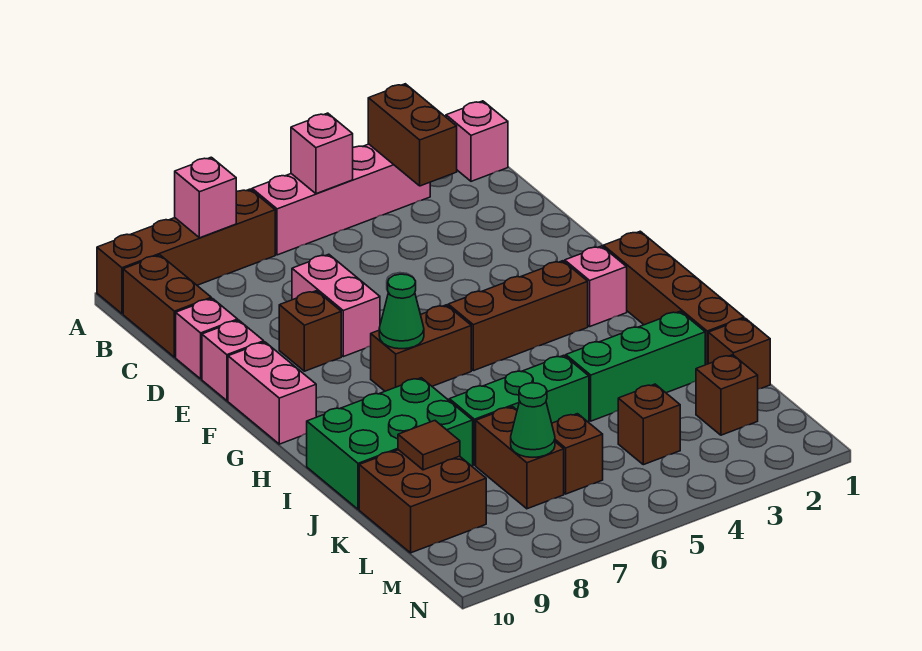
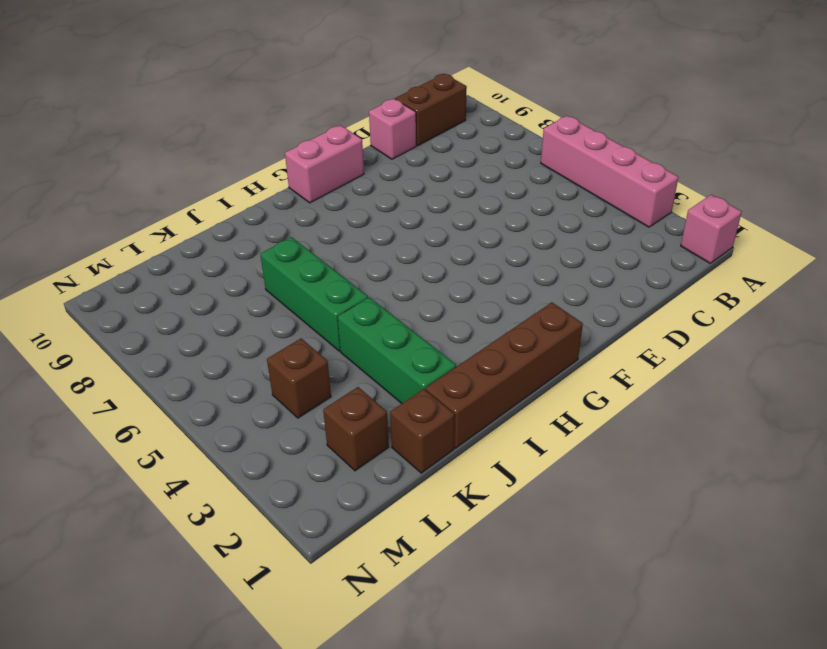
none -> brown brick A7:A10 level 1
none -> pink brick D7:E7 level 1
none -> brown brick E8 level 1

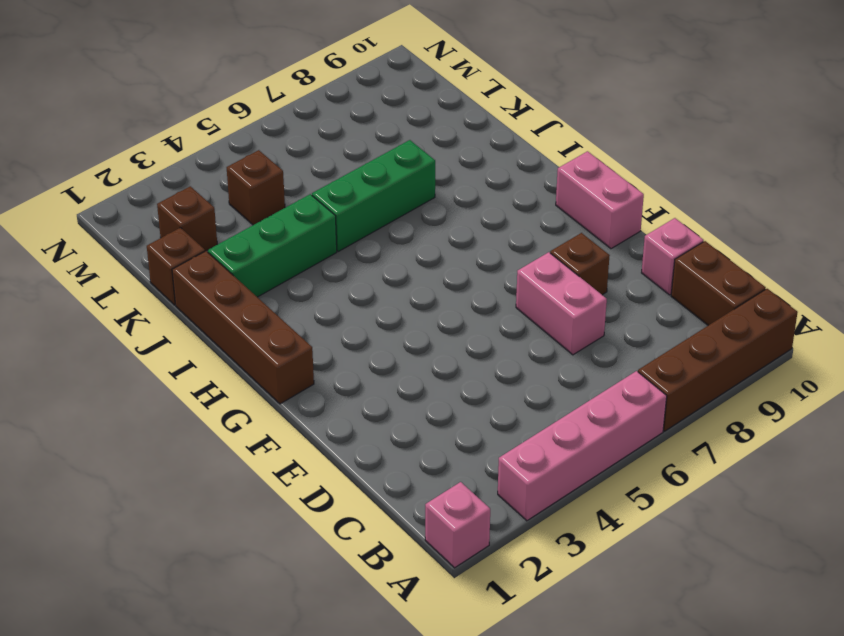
none -> pink brick E10 level 1
none -> pink brick G2 level 1
none -> brown brick G3:G5 level 1

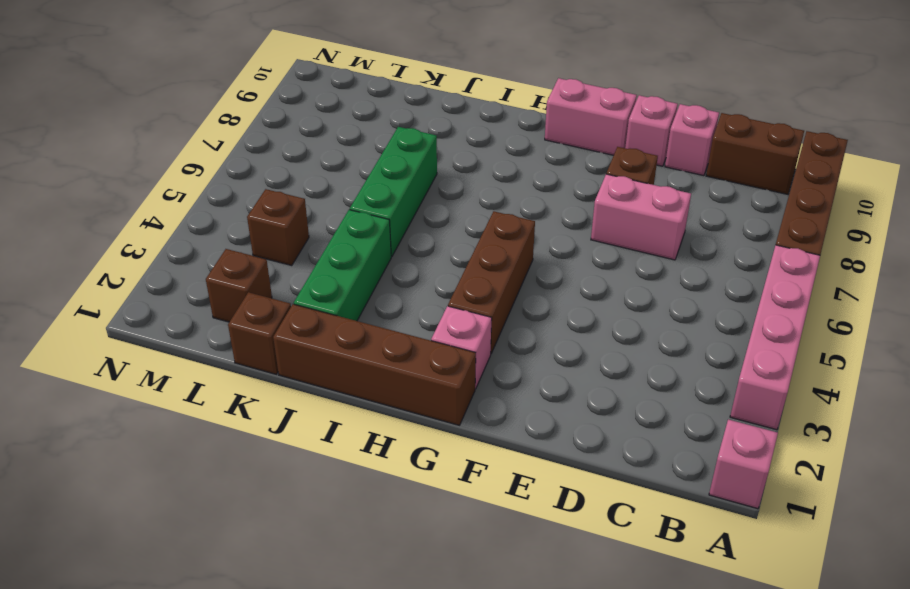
none -> brown brick G6:G7 level 1
none -> green brick I8:J10 level 1
none -> brown brick K7:L7 level 1

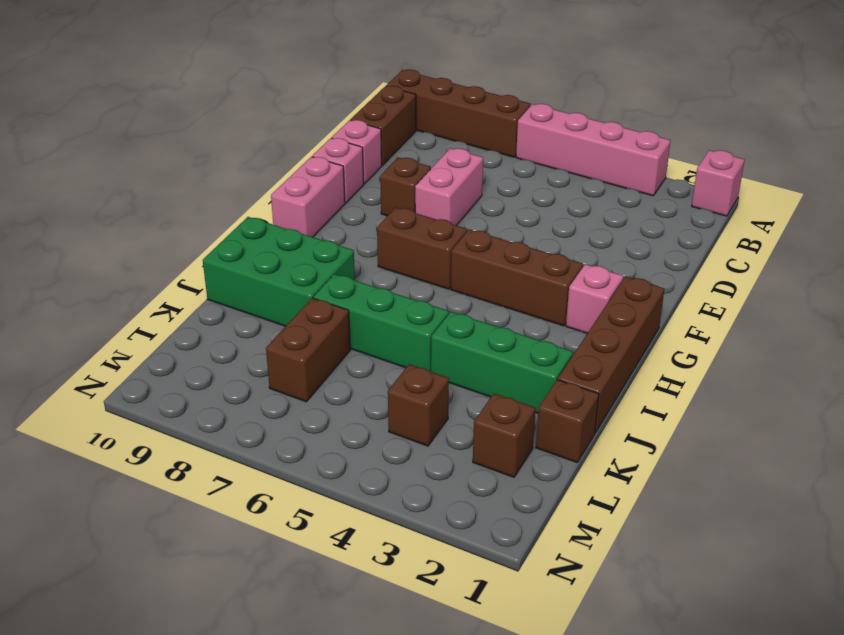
none -> brown brick K9:L10 level 1
none -> brown brick L6 level 1
none -> brown brick A3:B3 level 2

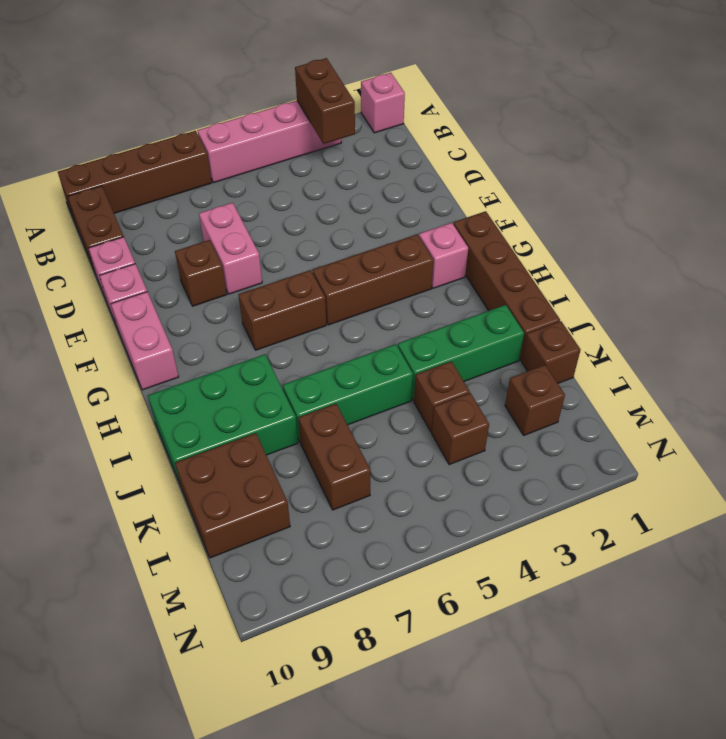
brown brick K4 level 1 -> brown brick L6 level 1
none -> pink brick A5 level 2
none -> pink brick A8 level 2
none -> green cone G7 level 2

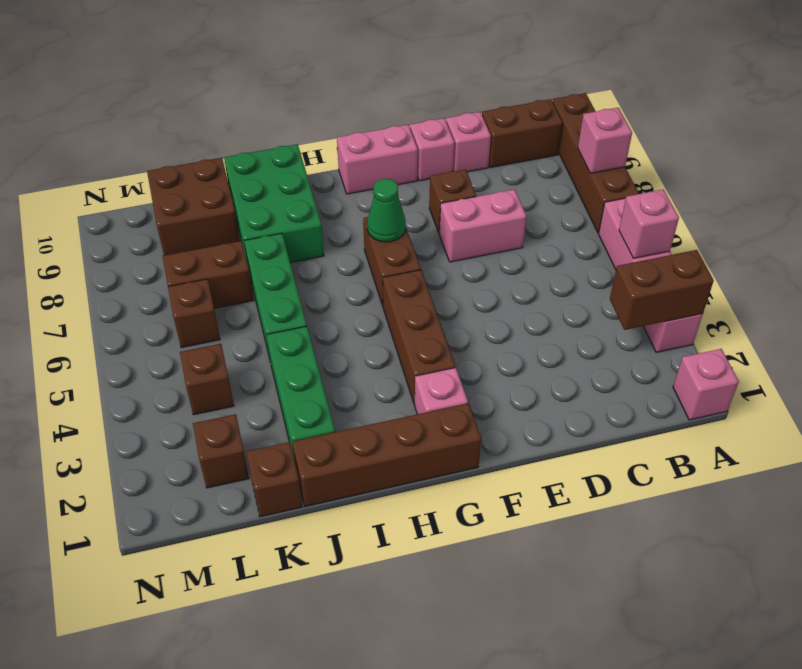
none -> brown tile K9 level 2
none -> green cone L7 level 2

